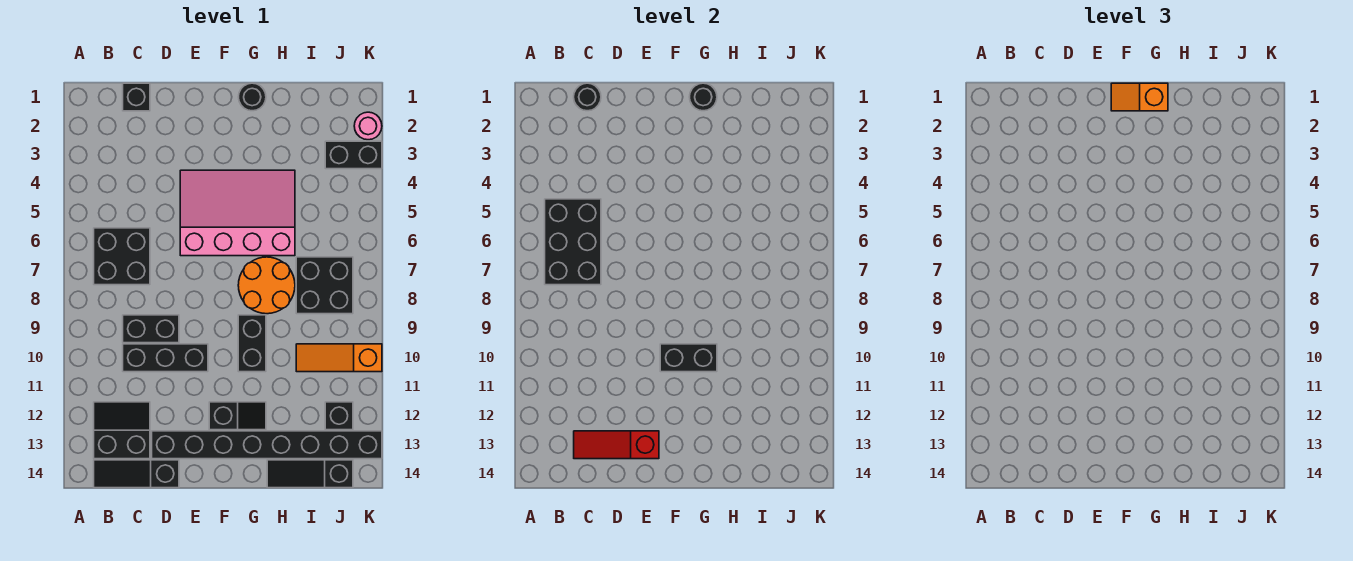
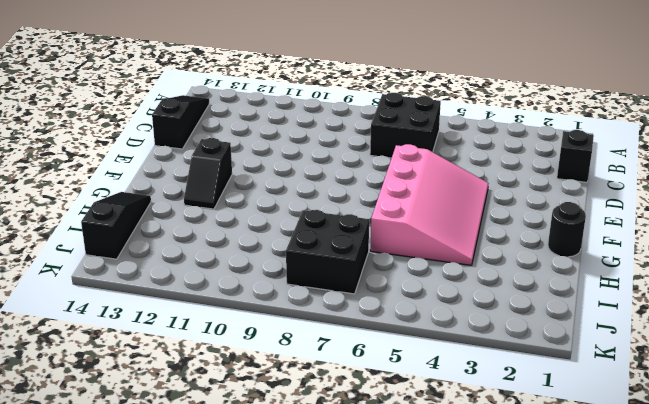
none -> black slope B12:C13 level 1 top 13
none -> black brick C9:D9 level 1
none -> black brick C10:E10 level 1

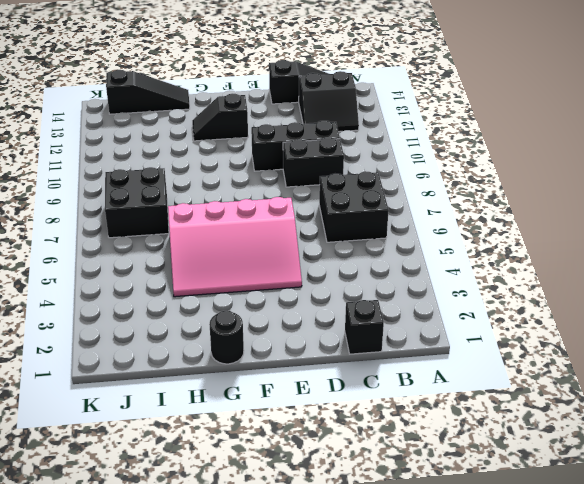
none -> black brick D13:K13 level 1
none -> orange round brick G7:H8 level 1
none -> black brick G9:G10 level 1

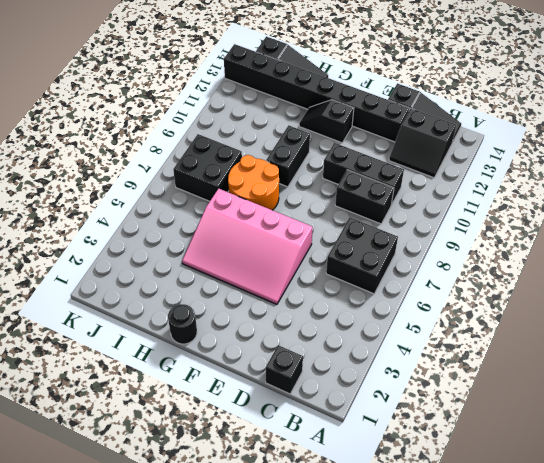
none -> orange slope I10:K10 level 1 top K
none -> black brick J3:K3 level 1
none -> black brick J12 level 1

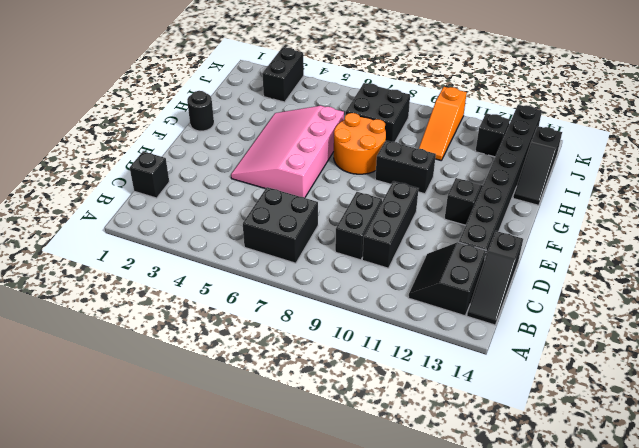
none -> pink round brick K2 level 1
none -> black brick B5:C7 level 2
none -> black round brick C1 level 2

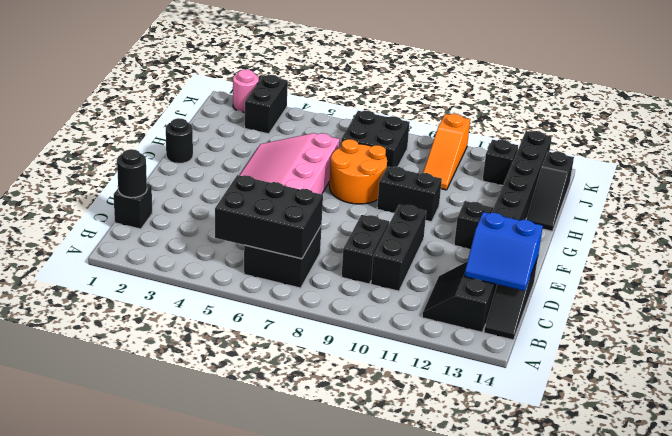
blue slope C13:D14 level 2 top D -> red slope C13:E13 level 2 top E
none -> black brick F10:G10 level 2
none -> black round brick G1 level 2
none -> orange slope F1:G1 level 3 top G

